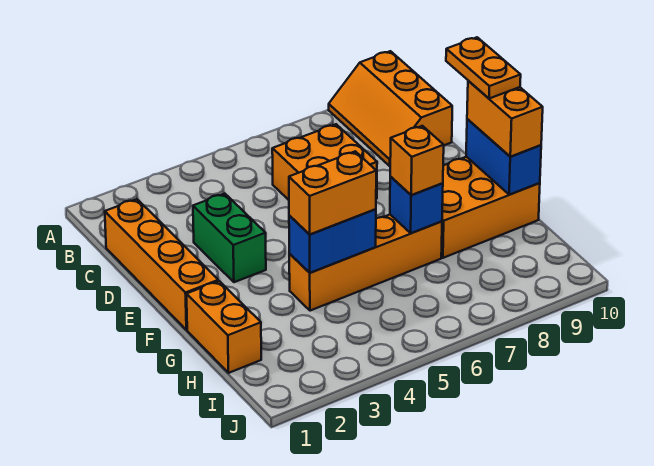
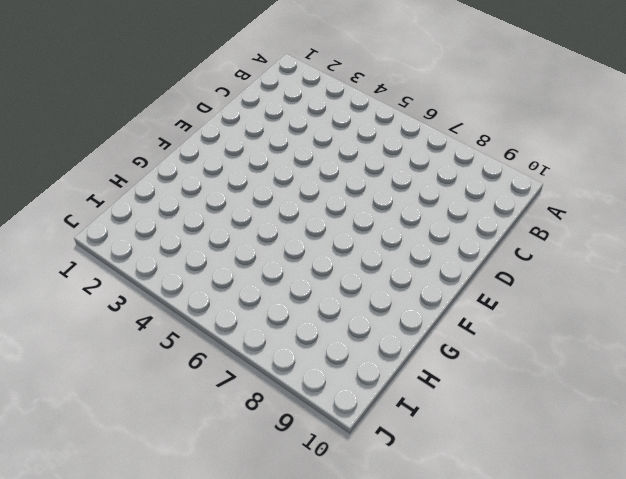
none -> orange slope A9:C10 level 1 top 10
none -> orange brick C1:F1 level 1
none -> orange brick C6:D7 level 1

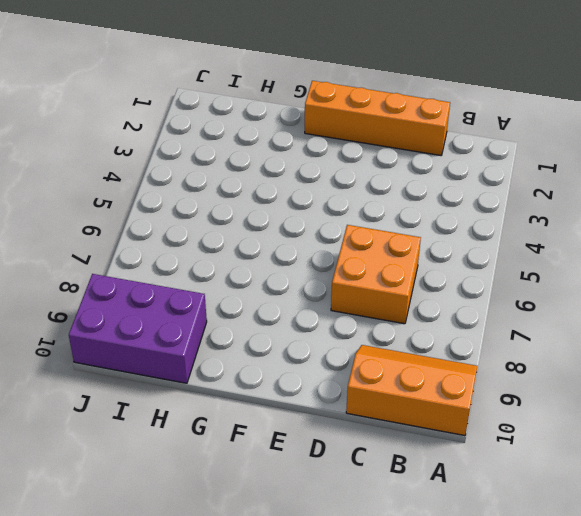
purple brick H9:J10 level 1 -> none
none -> green brick D3:E3 level 1
none -> orange brick F8:G10 level 1
none -> orange brick G1:H1 level 1

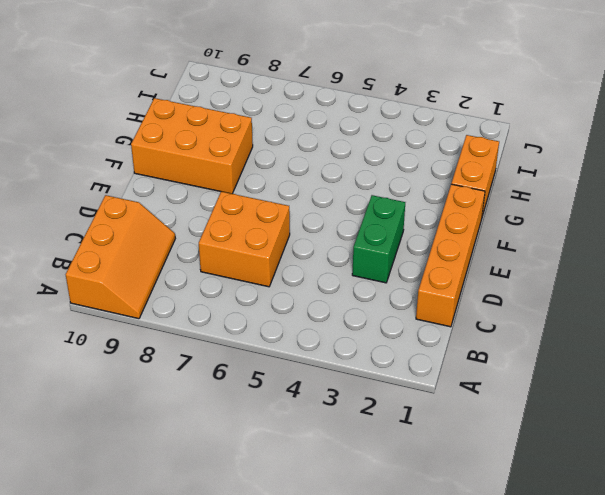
none -> orange brick G4:G7 level 1
none -> blue brick F10:G10 level 2
none -> blue brick G4:G5 level 2

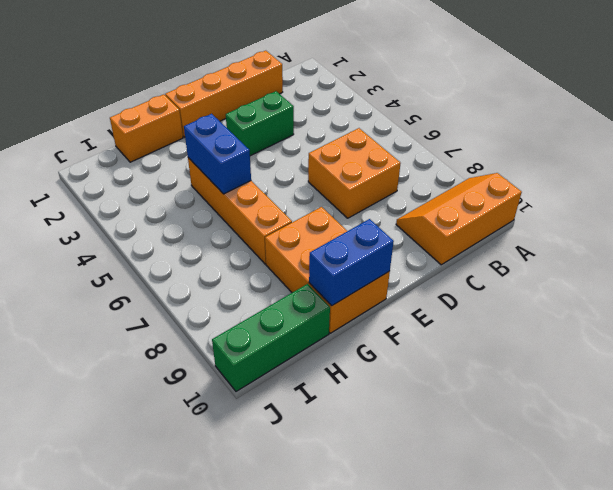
green brick H10:J10 level 1 -> none
none -> blue brick G7 level 2
none -> orange brick F10:G10 level 3
none -> orange brick G4:G5 level 3

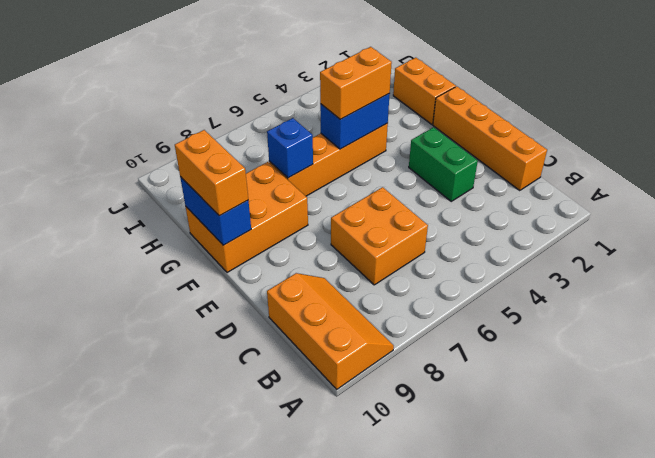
none -> orange brick G7 level 3
none -> orange plate E10:F10 level 4

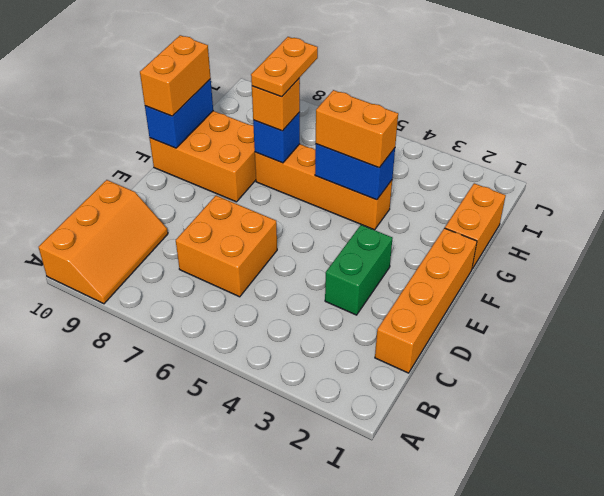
orange plate G7:H7 level 4 -> orange plate E10:F10 level 4

